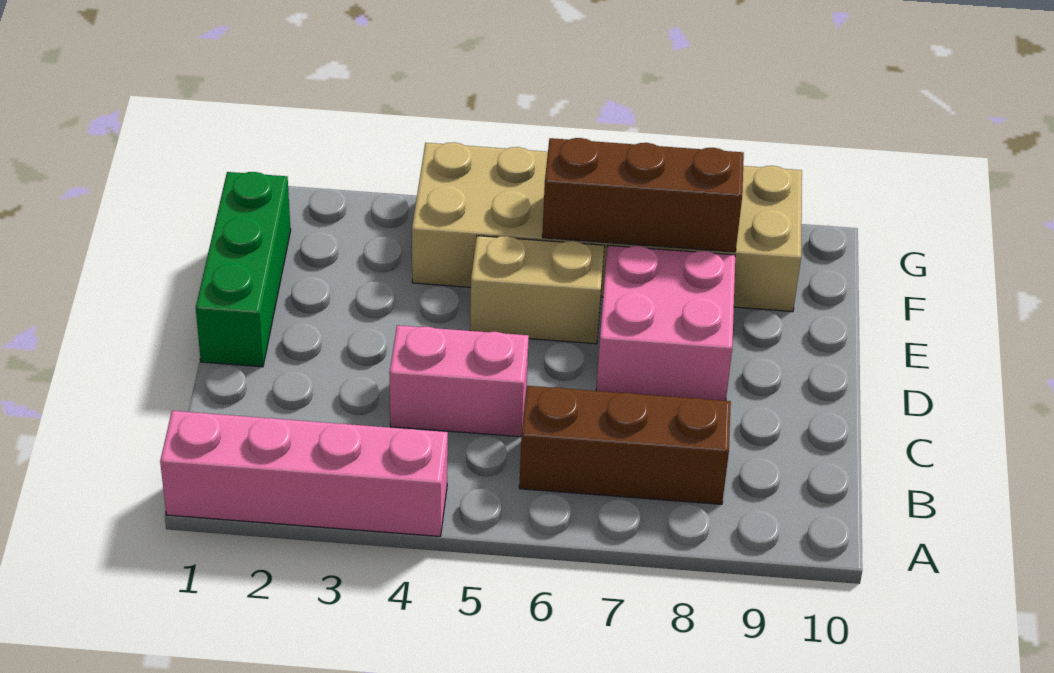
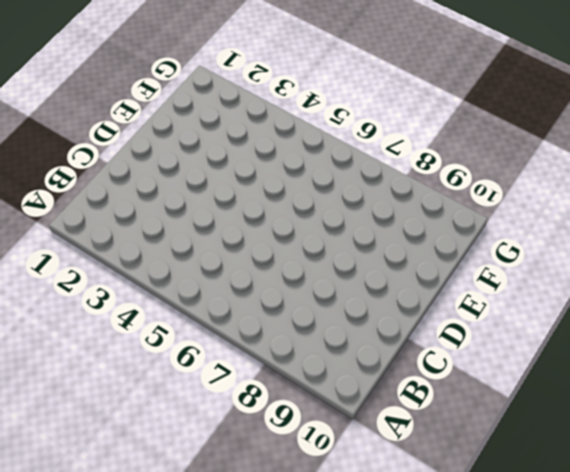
none -> pink brick A1:A4 level 1
none -> brown brick B6:B8 level 1

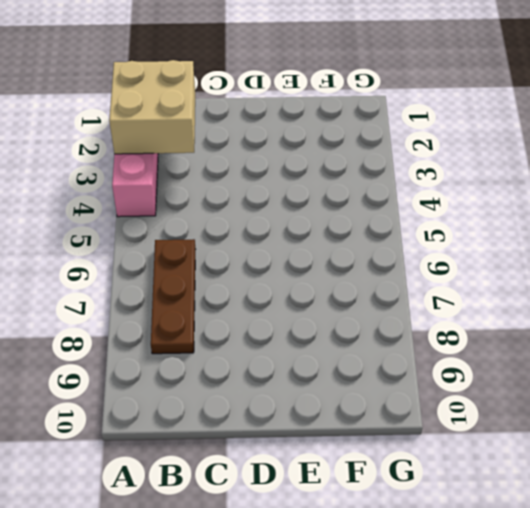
tan brick A2:B3 level 2 -> none
brown plate B6:B8 level 1 -> brown brick B6:B8 level 1
none -> pink brick C4:C5 level 1
none -> green brick D1:F1 level 1

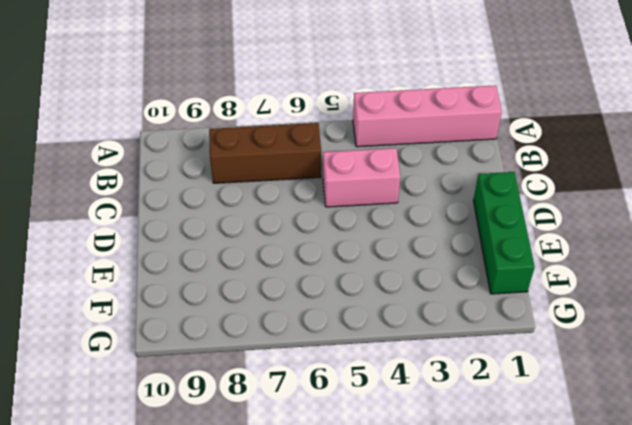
none -> pink brick D7:E8 level 1
none -> tan brick E5:E6 level 1

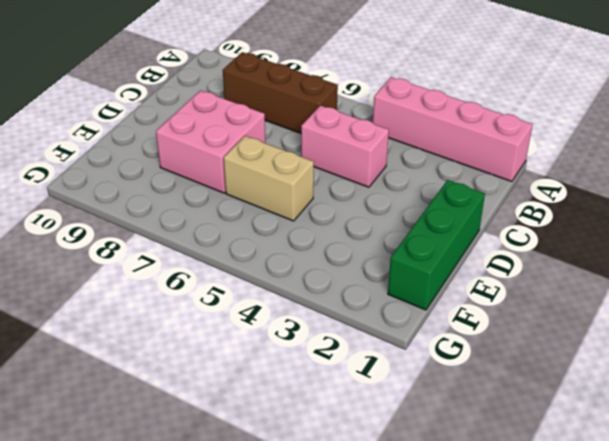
none -> tan brick F4:G9 level 1
none -> brown brick F6:F8 level 2

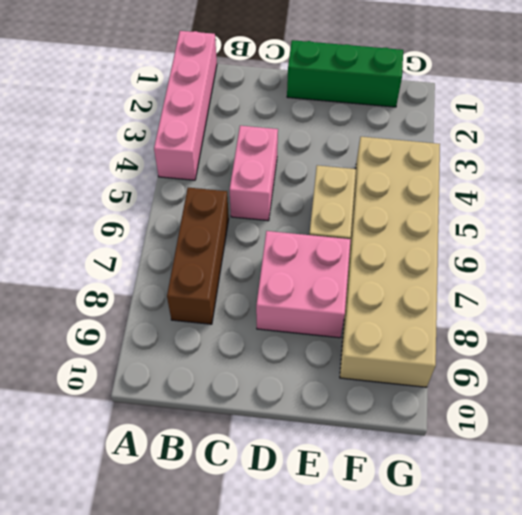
none -> brown brick F6:F8 level 2

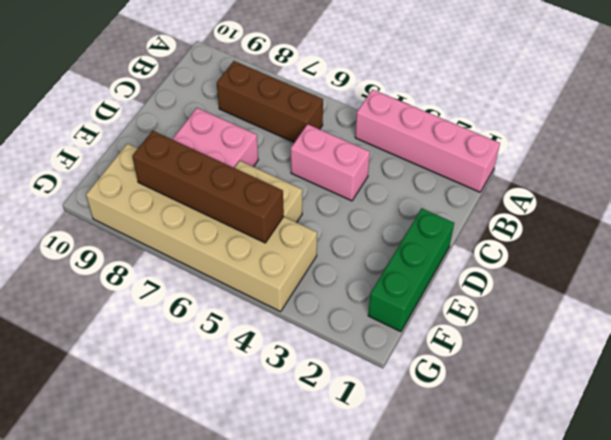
brown brick F5:F8 level 2 -> brown brick F6:F8 level 2

